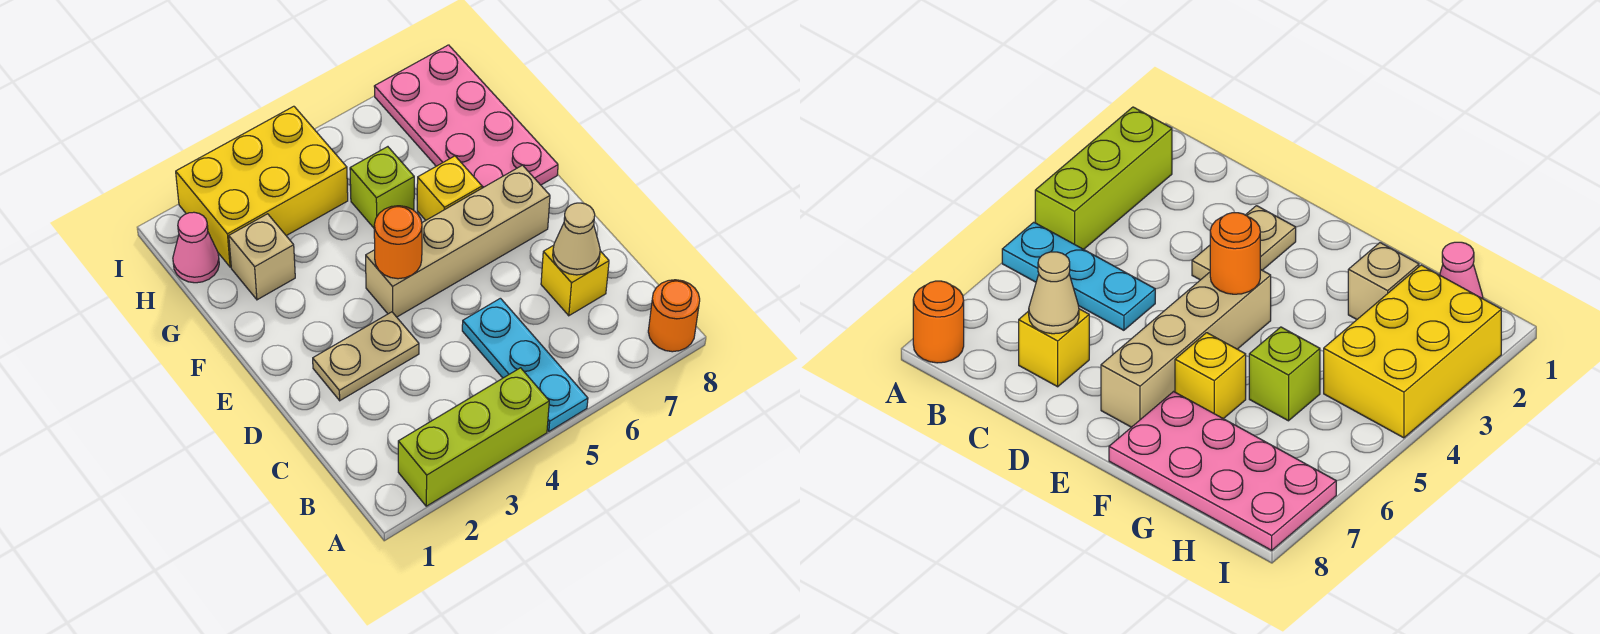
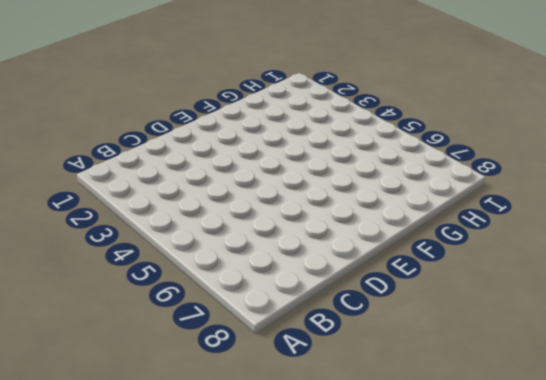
none -> lime brick A2:A4 level 1
none -> cyan plate A5:C5 level 1
none -> orange round brick A8 level 1

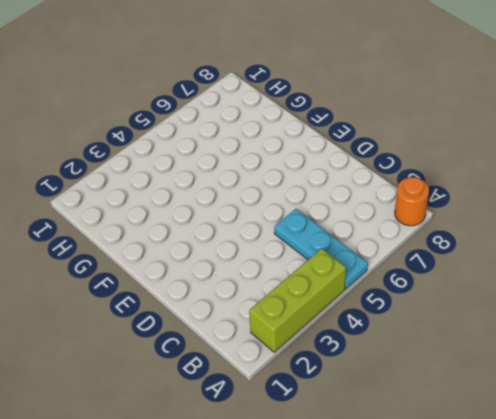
none -> yellow brick C7 level 1
none -> tan plate D2:D3 level 1
none -> tan brick E4:E7 level 1

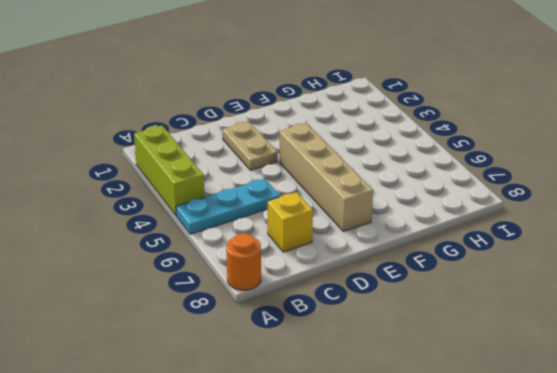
none -> yellow brick F6 level 1
none -> pink plate F7:I8 level 1
none -> tan brick G2 level 1

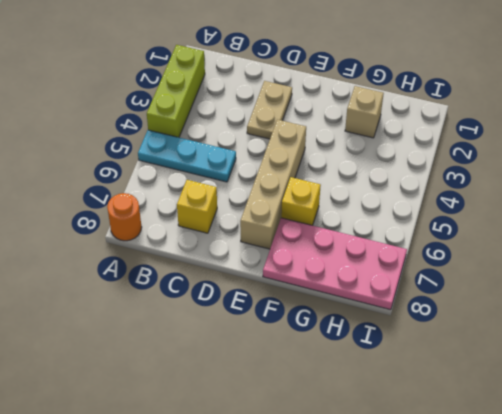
none -> lime brick G5 level 1
none -> pink cone H1 level 1
none -> yellow brick H2:I4 level 1

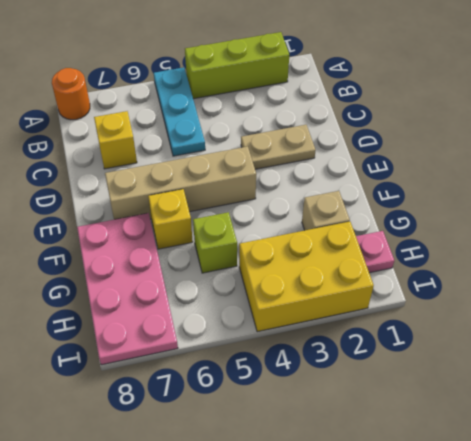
pink plate H1 level 1 -> pink cone H1 level 1
none -> tan cone C7 level 2
none -> orange round brick E4 level 2

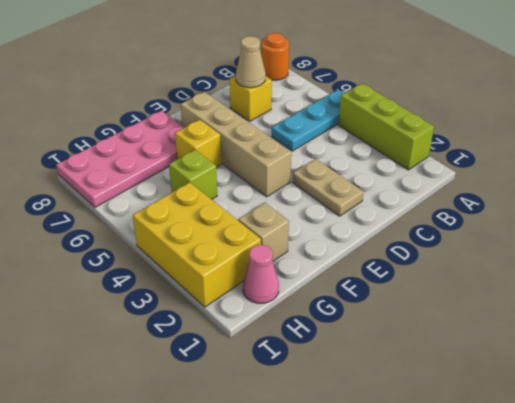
none -> orange round brick E4 level 2

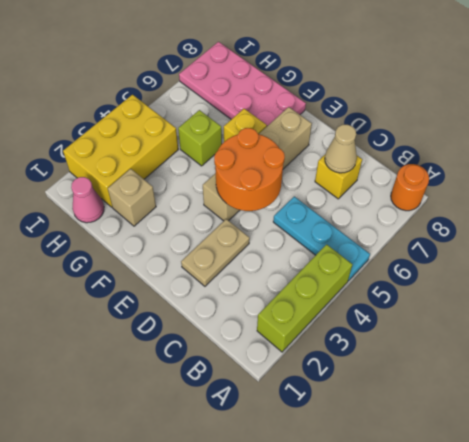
orange round brick D4:E5 level 2 -> orange round brick E4 level 2

